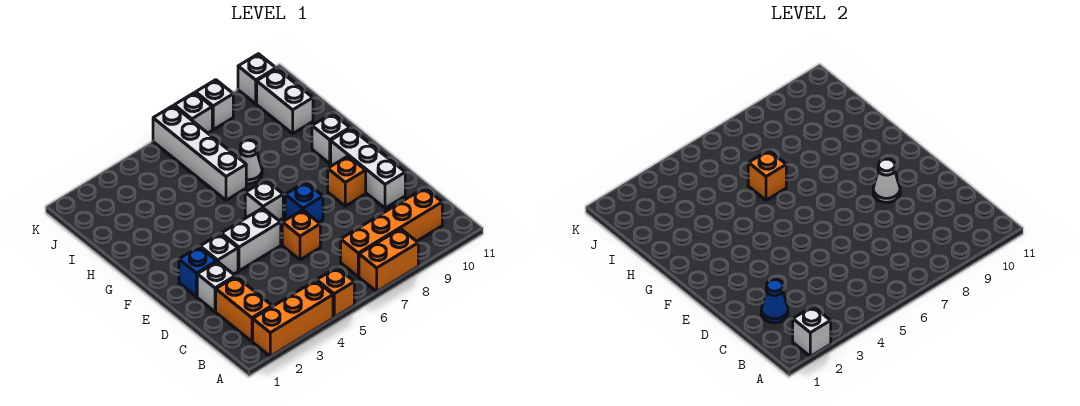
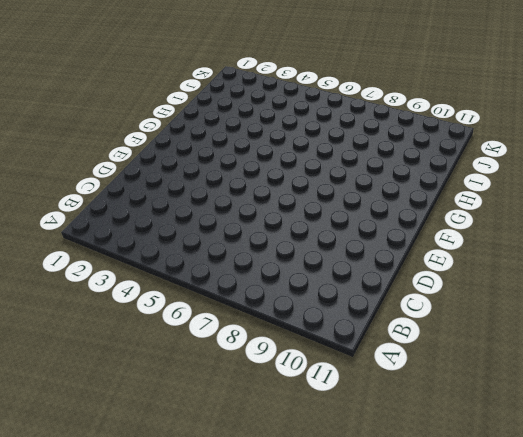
none -> orange brick A2:A4 level 1
none -> orange brick A5 level 1
none -> orange brick A7:A8 level 1

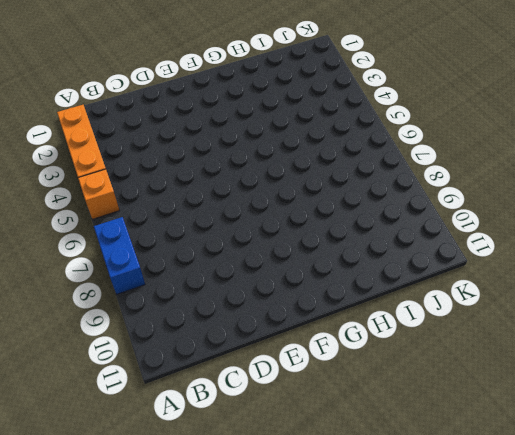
blue brick A7:A8 level 1 -> orange brick A7:A8 level 1
none -> orange brick B2:C2 level 1
none -> orange brick B7:B10 level 1
none -> white brick D2 level 1

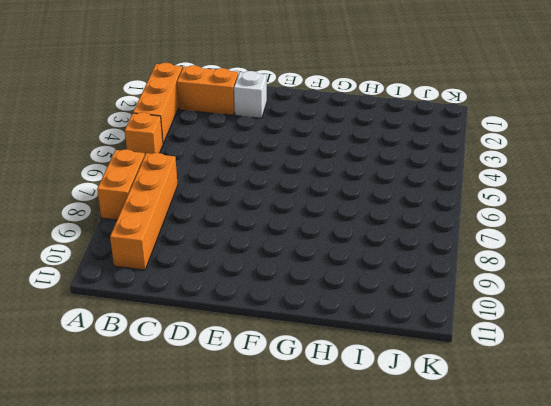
none -> orange brick D6 level 1
none -> white brick D10:F10 level 1
none -> blue brick E2 level 1

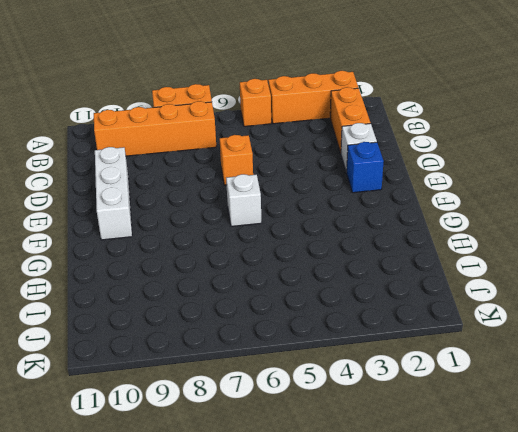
none -> white brick E3 level 1
none -> white brick E4:E5 level 1
none -> blue brick E7 level 1

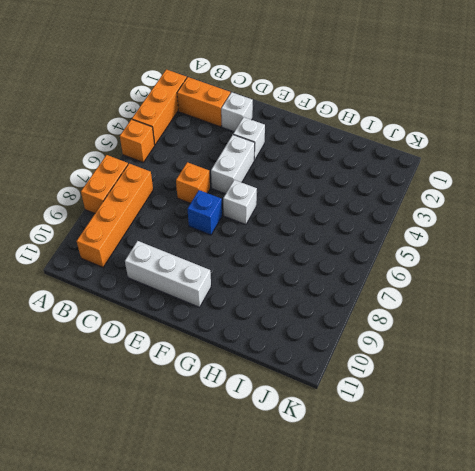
none -> blue brick E2 level 1
none -> orange brick E9 level 1
none -> white brick G10 level 1

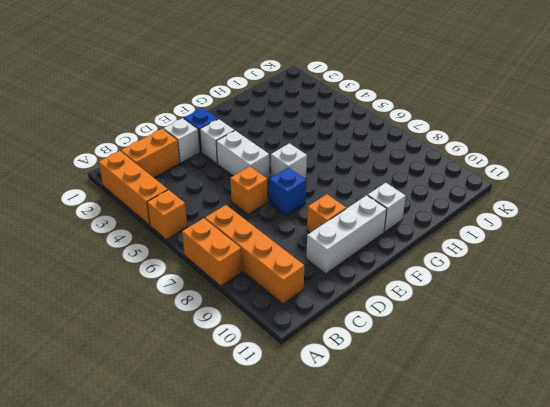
none -> white brick H6:K6 level 1
none -> white cone H7 level 1
none -> white brick I10:J10 level 1

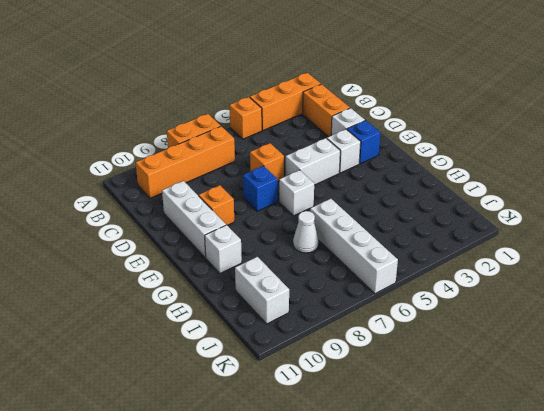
none -> white brick K7 level 1
none -> white brick K8 level 1
none -> white brick K10 level 1

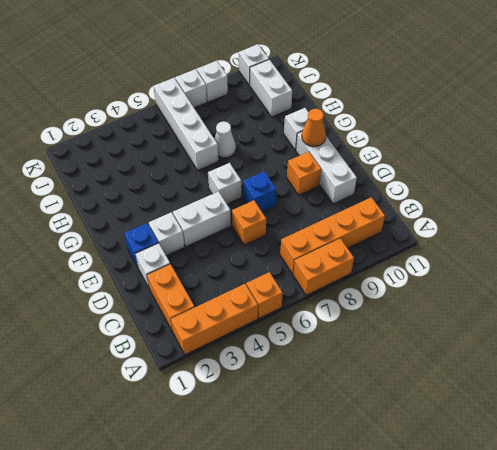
orange cone F10 level 2 -> none
none -> white brick A2 level 2
none -> blue cone C2 level 2
none -> white cone E9 level 2

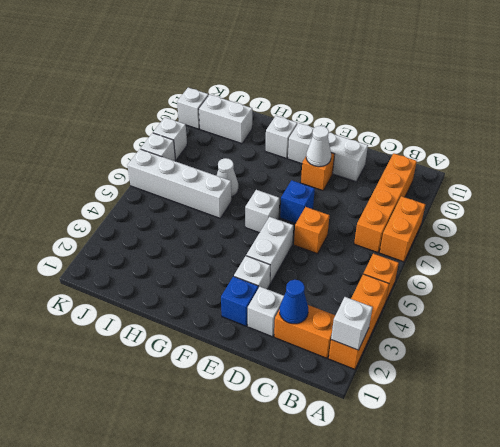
none -> orange brick H6 level 2

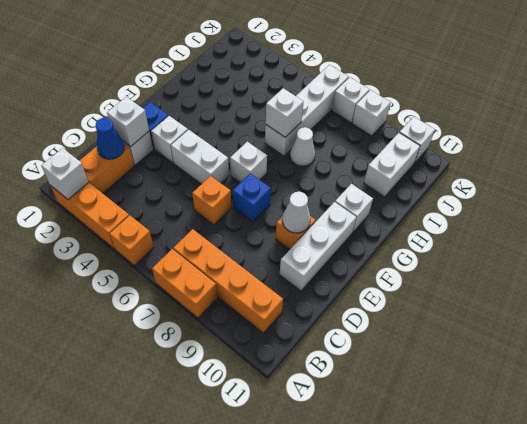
white brick D2 level 2 -> none
white brick H6 level 2 -> orange brick H6 level 2

